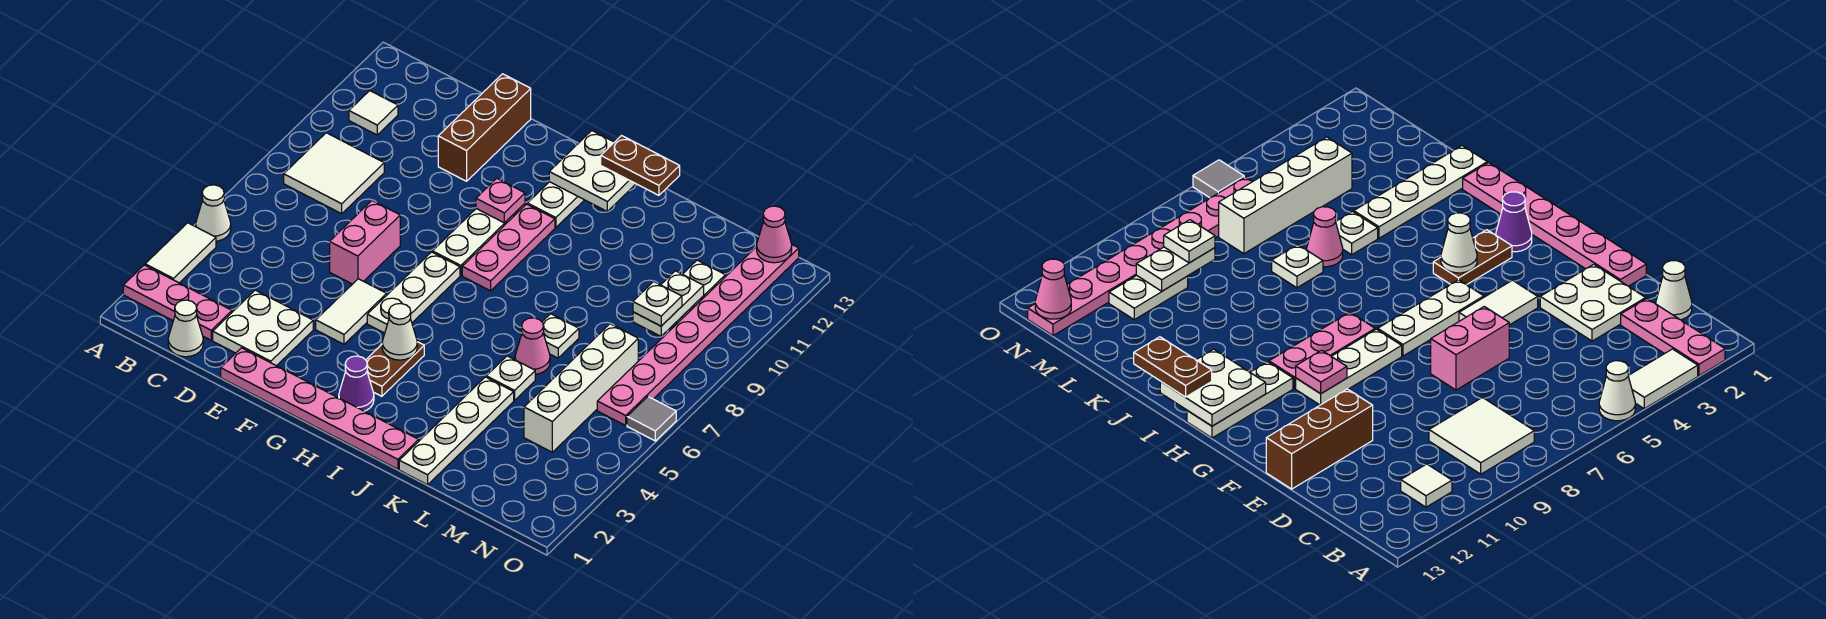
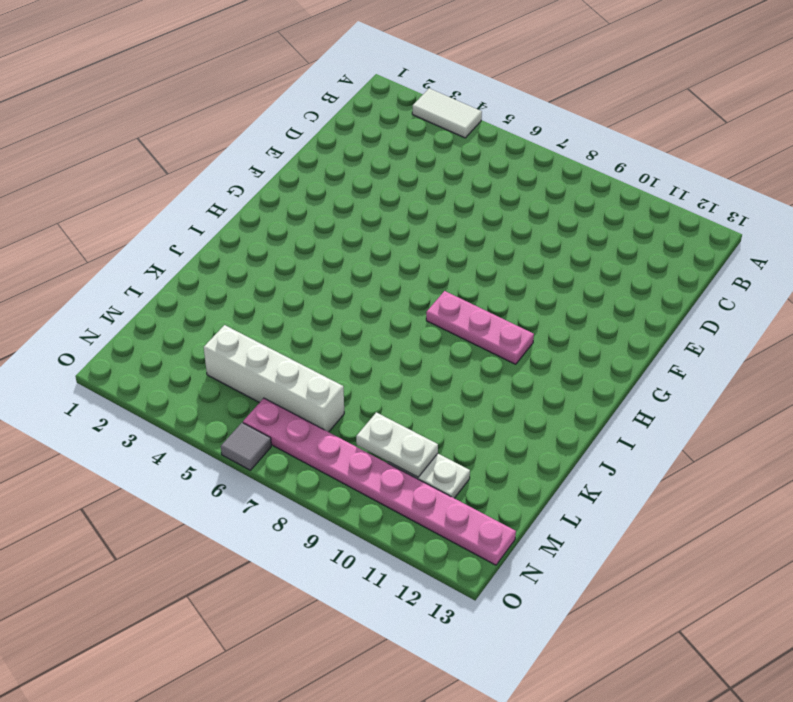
none -> pink plate A2:C2 level 1
none -> white cone A5 level 1
none -> white tile B8:C9 level 1
none -> white tile B11 level 1

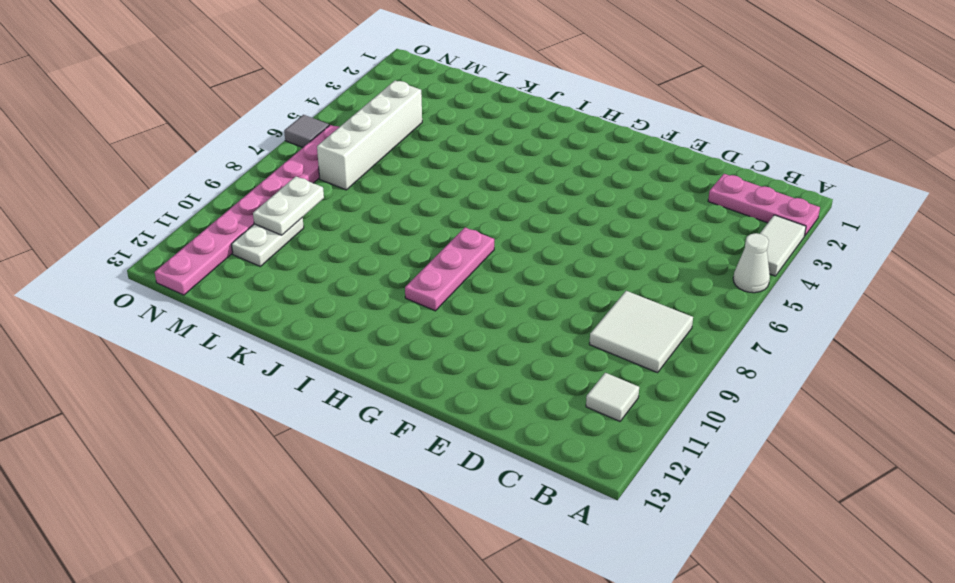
none -> white cone C1 level 1
none -> white plate D2:E3 level 1
none -> pink plate E1:J1 level 1
none -> pink brick E6:E7 level 1

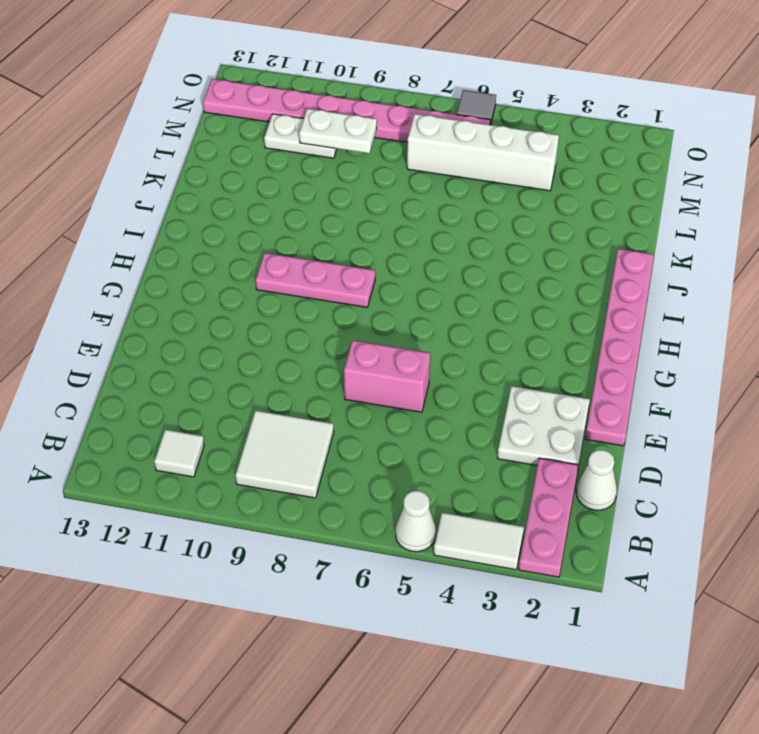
none -> brown brick E11:E13 level 1
none -> white tile F4:F5 level 1
none -> white plate G5:G7 level 1
none -> white plate G8:G10 level 1

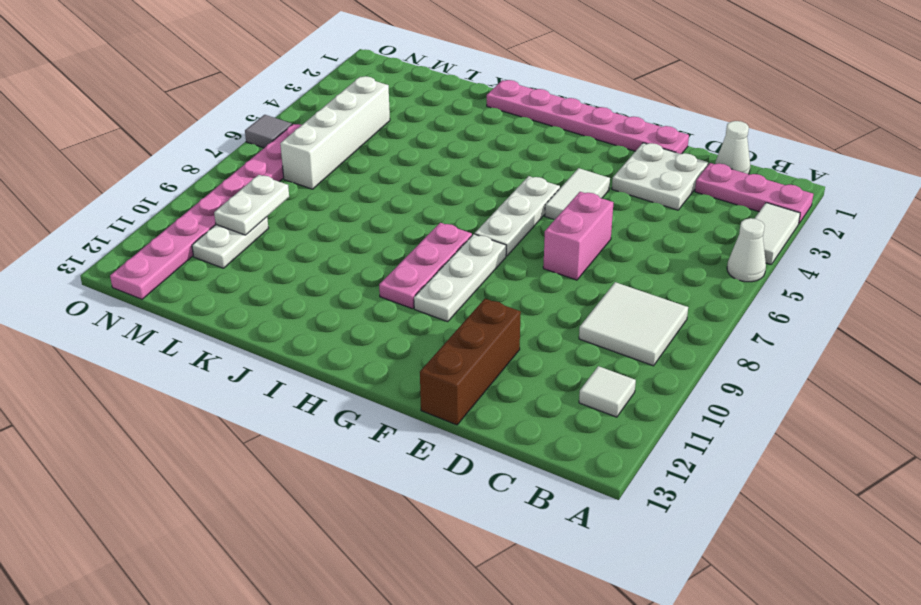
none -> purple cone H2 level 1
none -> brown plate H3:H4 level 1
none -> white plate H11:H13 level 1
none -> white plate K1:K4 level 1

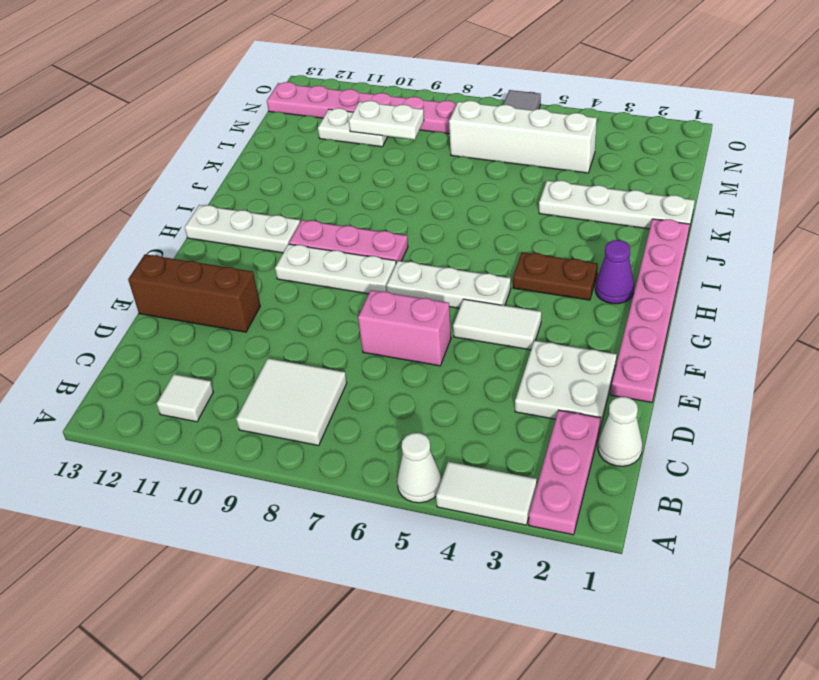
none -> white plate K5 level 1
none -> pink cone K6 level 1
none -> white plate K7 level 1
none -> pink plate G10 level 2

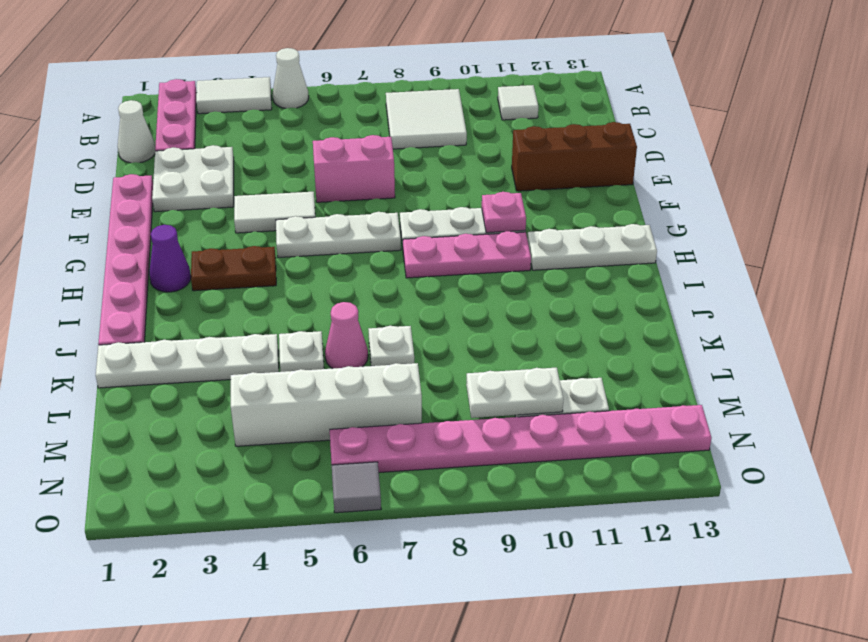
none -> white cone H4 level 2
none -> white plate H12:I13 level 2
none -> pink cone N13 level 2
none -> brown plate I13:J13 level 3

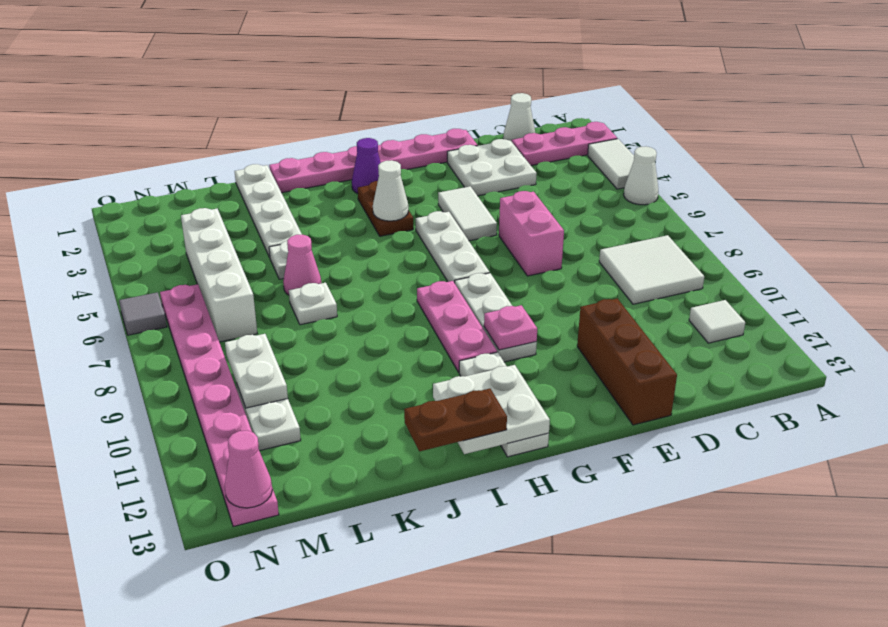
none -> white plate M9 level 3

